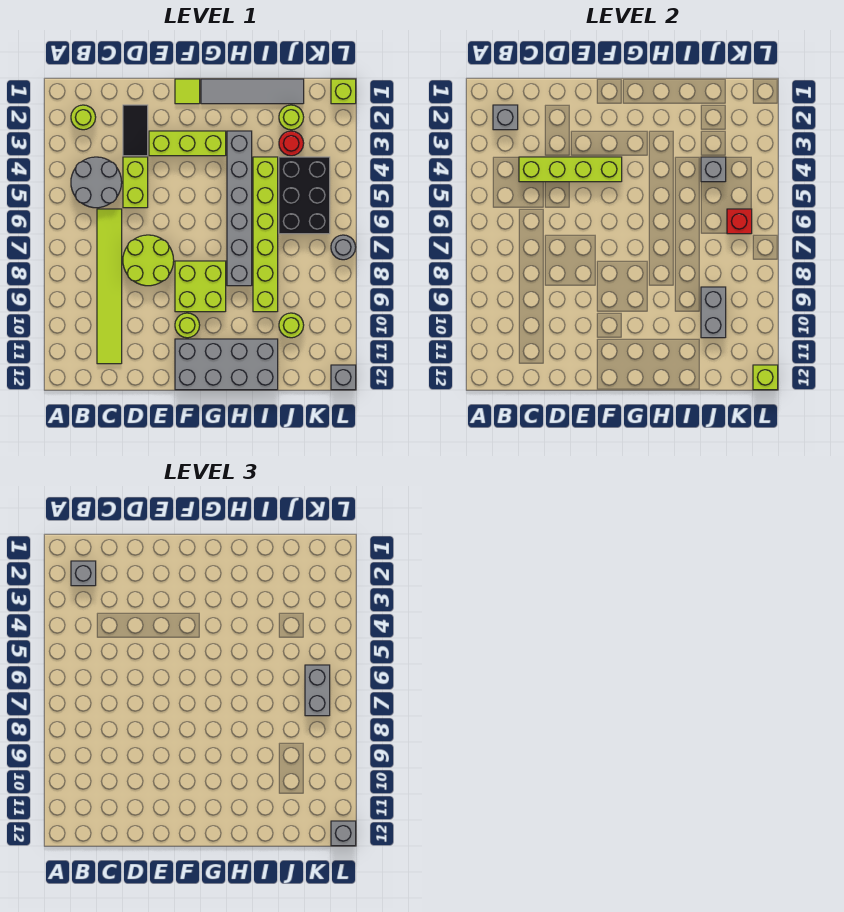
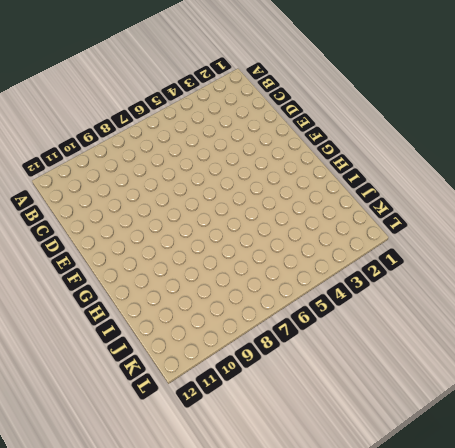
none -> lime round brick B2 level 1
none -> grey round brick B4:C5 level 1
none -> lime tile C6:C11 level 1
none -> black tile D2:D3 level 1

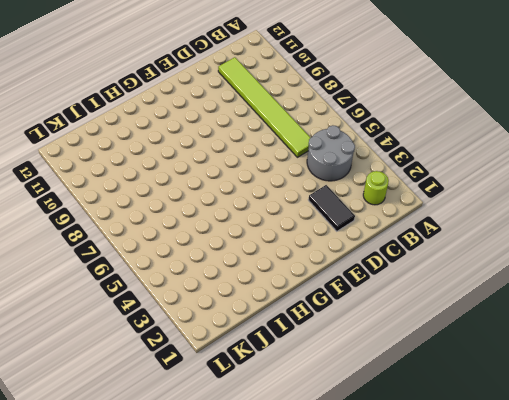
none -> lime brick D4:D5 level 1
none -> lime round brick D7:E8 level 1
none -> lime brick E3:G3 level 1
none -> lime tile F1 level 1

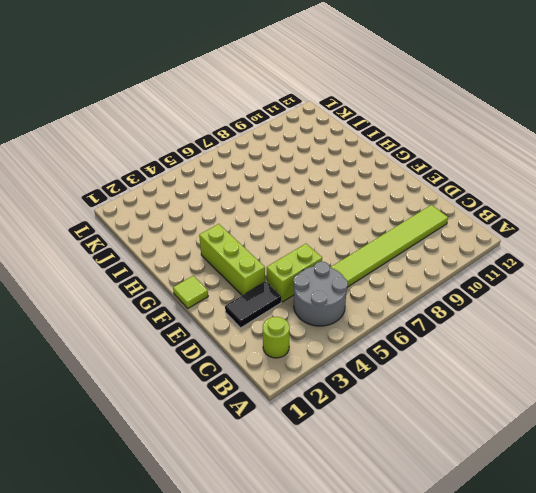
none -> lime round brick D7:E8 level 1
none -> lime brick F8:G9 level 1
none -> lime round brick F10 level 1
none -> grey brick F11:I12 level 1

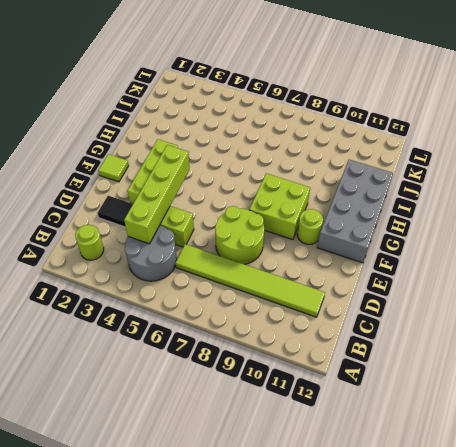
none -> grey tile G1:J1 level 1
none -> grey brick H3:H8 level 1
none -> lime brick I4:I9 level 1
none -> lime round brick J2 level 1

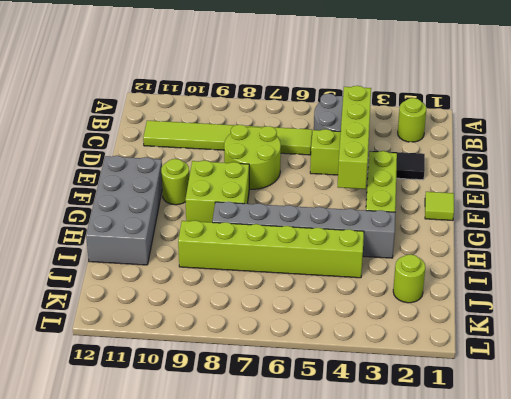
none -> grey tile G1:J1 level 1
none -> red round brick J3 level 1
none -> black brick J4:K6 level 1
none -> lime round brick J10 level 1

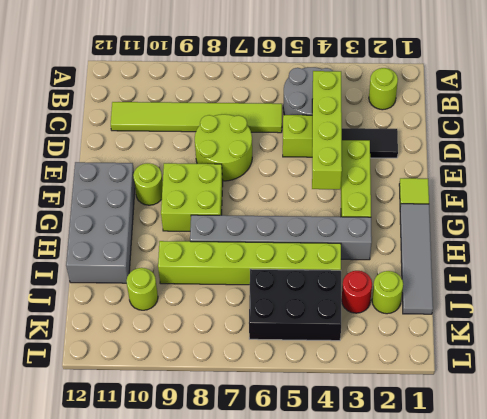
none -> lime brick L1 level 1
none -> grey round brick L7 level 1
none -> grey brick L12 level 1
none -> grey brick B2 level 2

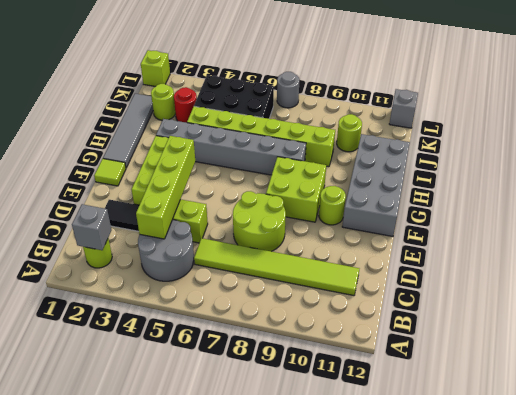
none -> grey brick J4 level 2
none -> grey brick J9:J10 level 2
none -> red brick K6 level 2
none -> lime brick L12 level 2

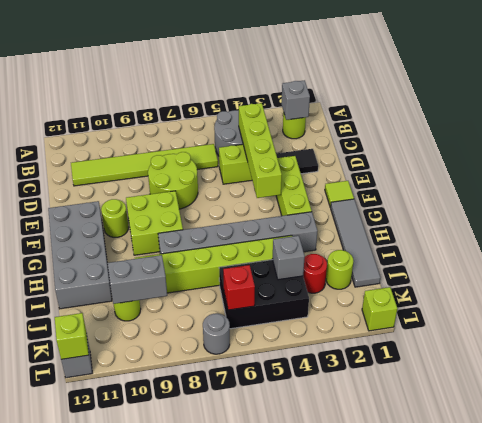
none -> grey brick B2 level 3
none -> grey brick K6:K7 level 3
none -> grey brick L12 level 3

